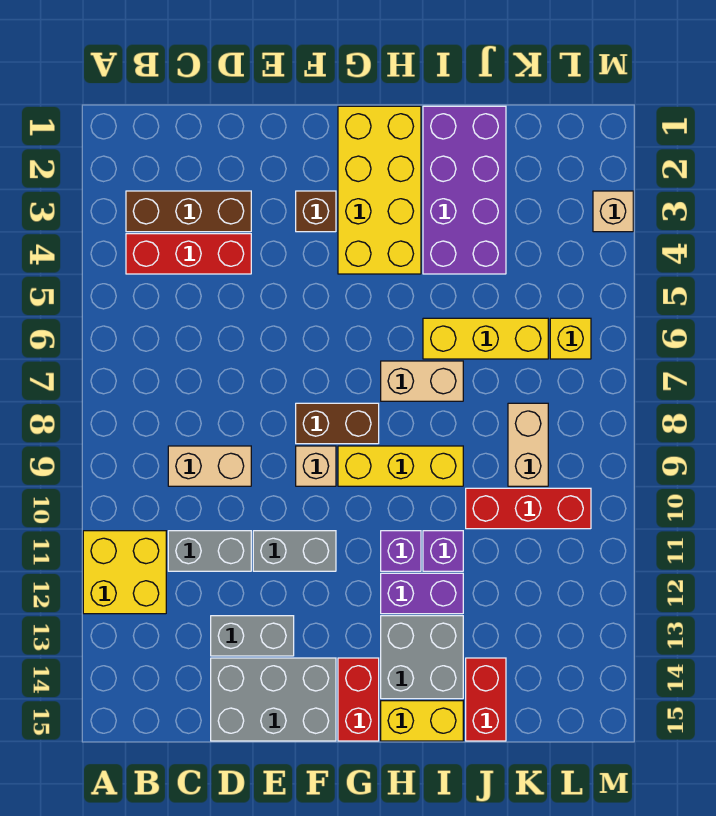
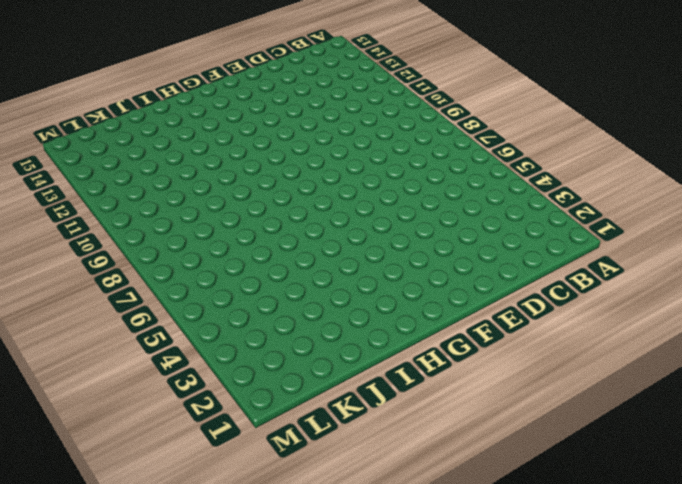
none -> yellow brick A11:B12 level 1
none -> brown brick B3:D3 level 1
none -> red brick B4:D4 level 1

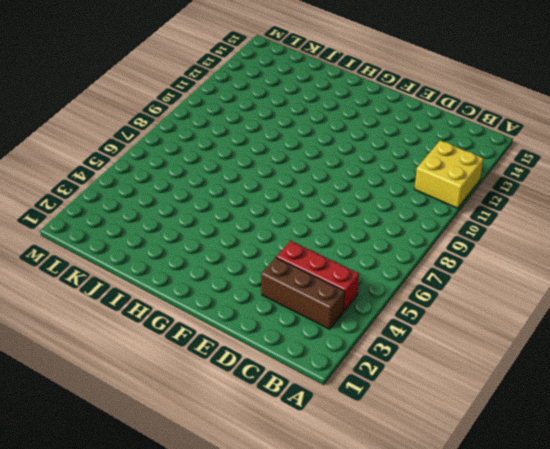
none -> tan brick C9:D9 level 1
none -> grey brick C11:D11 level 1
none -> grey brick D13:E13 level 1

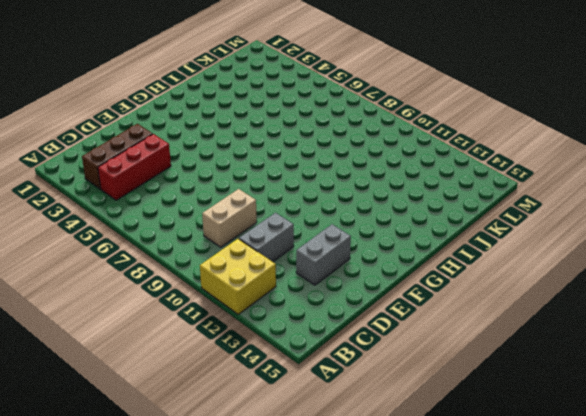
none -> grey brick D14:F15 level 1
none -> grey brick E11:F11 level 1
none -> brown brick F3 level 1

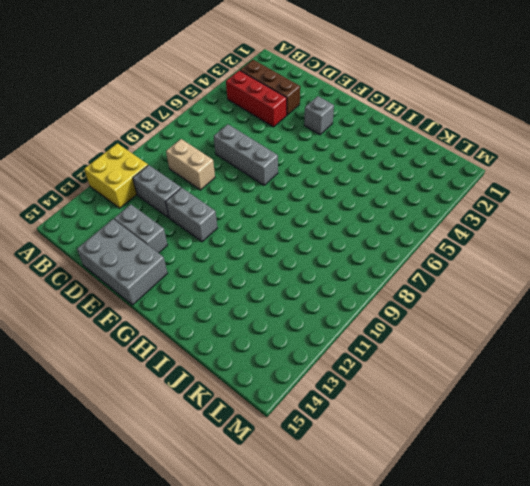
grey brick D7:F7 level 1 -> none
grey brick F3 level 1 -> brown brick F3 level 1
none -> brown brick F8:G8 level 1
none -> tan brick F9 level 1
none -> yellow brick G1:H4 level 1

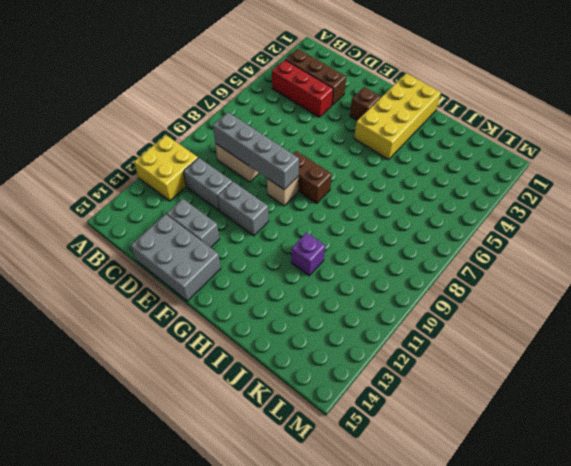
grey brick C9:F9 level 2 -> none
none -> yellow brick G9:I9 level 1
none -> red brick G14:G15 level 1
none -> tan brick H7:I7 level 1

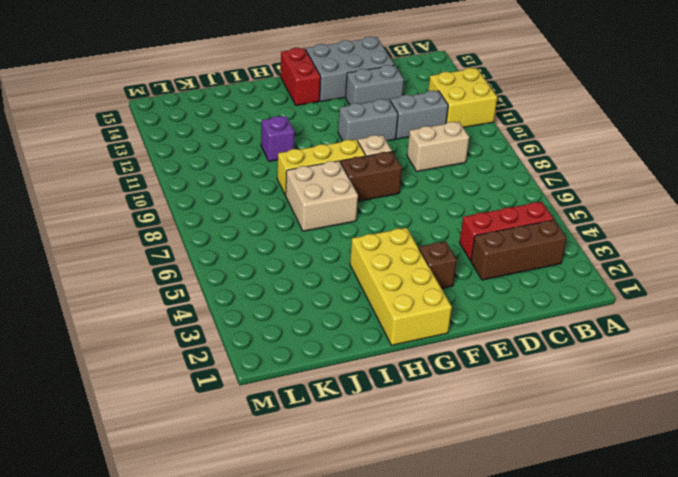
tan brick H7:I8 level 1 -> tan brick H7:I7 level 1
none -> purple brick H11 level 1
none -> purple brick H12:I12 level 1
none -> grey brick H13:I14 level 1

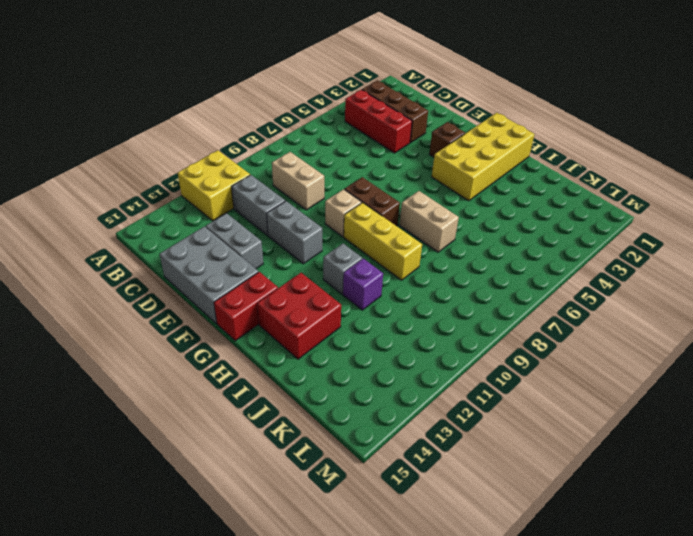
grey brick H11 level 1 -> purple brick H11 level 1
red brick H13:I14 level 1 -> grey brick H13:I14 level 1
none -> purple brick H12:I12 level 1
none -> yellow brick H15:I15 level 1
none -> purple brick I1:J4 level 1

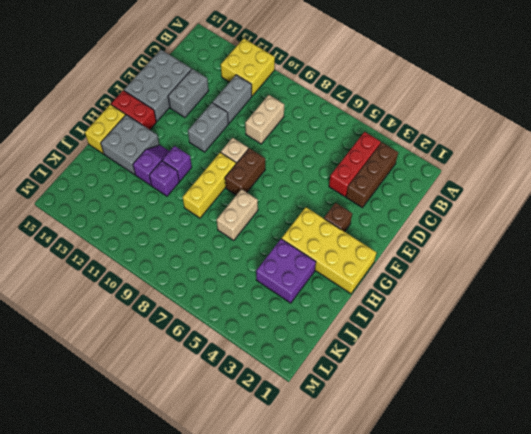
purple slope H12:I12 level 1 top I -> purple brick H12:I12 level 1
purple brick I3:J4 level 1 -> purple brick I1:J4 level 1
none -> yellow brick I6:K6 level 1
none -> red brick J10:L10 level 1
none -> red brick J14:J15 level 1

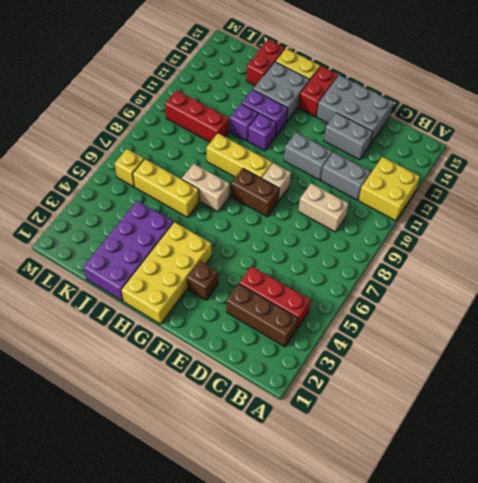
none -> tan brick K8:K9 level 1
none -> tan brick M3 level 1

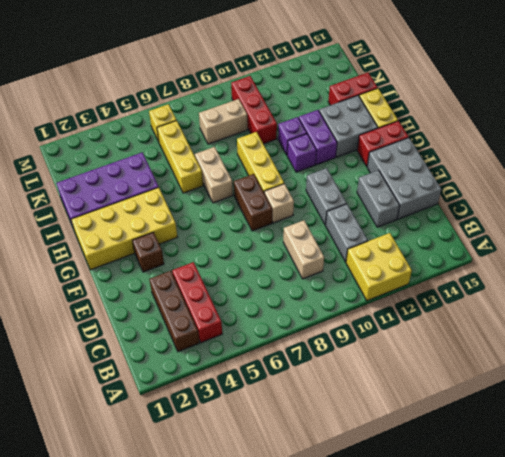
none -> tan brick M3 level 1

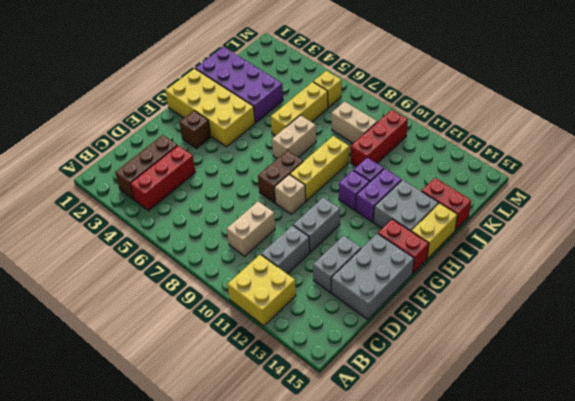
none -> tan brick M3 level 1

